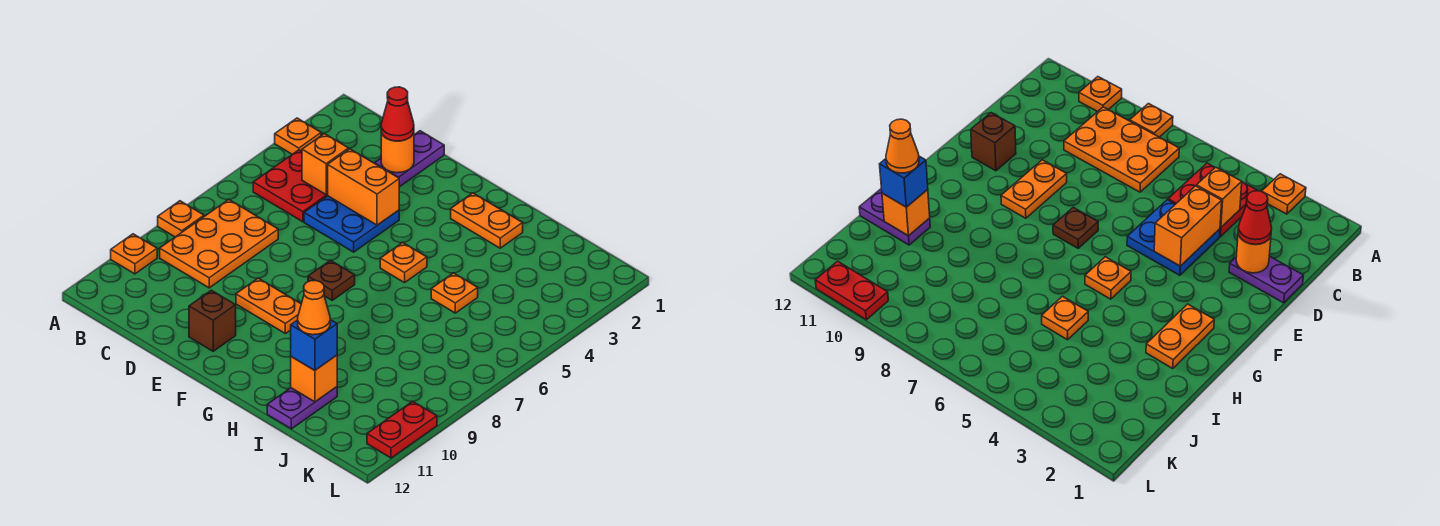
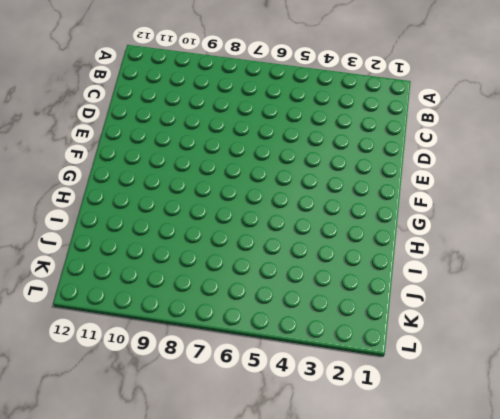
none -> orange plate A3 level 1
none -> orange plate A8 level 1
none -> orange plate A10 level 1

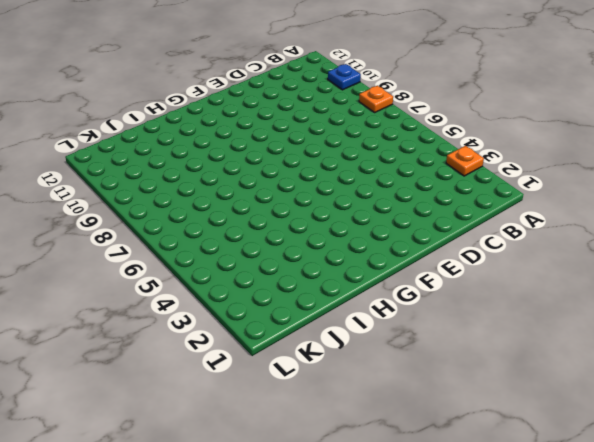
blue plate A10 level 1 -> orange plate A10 level 1
none -> red plate B4:C5 level 1
none -> orange plate B7:C9 level 1
none -> purple plate D1:D2 level 1

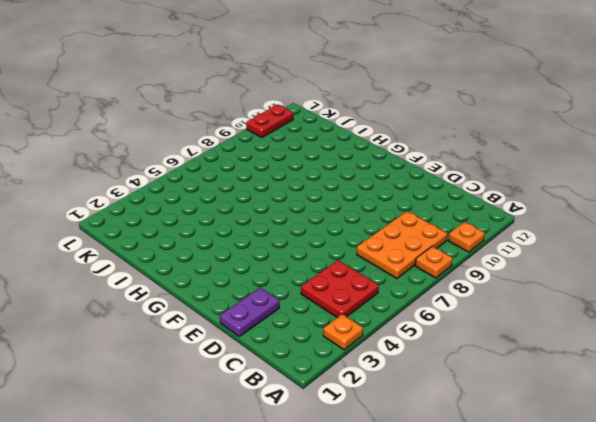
none -> blue plate D4:E5 level 1
none -> orange plate E9:F9 level 1
none -> brown brick E11 level 1

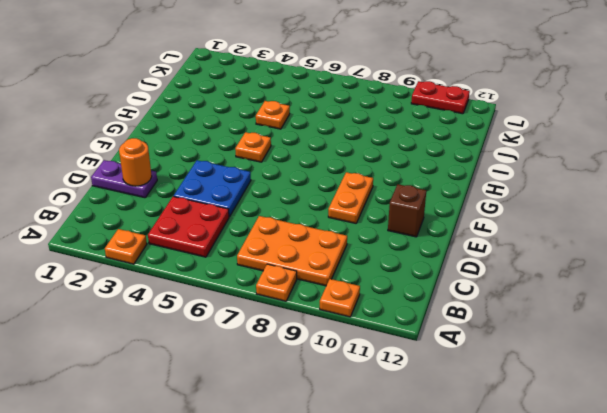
none -> brown plate F7 level 1
none -> orange plate G2:H2 level 1
none -> purple plate I11:I12 level 1

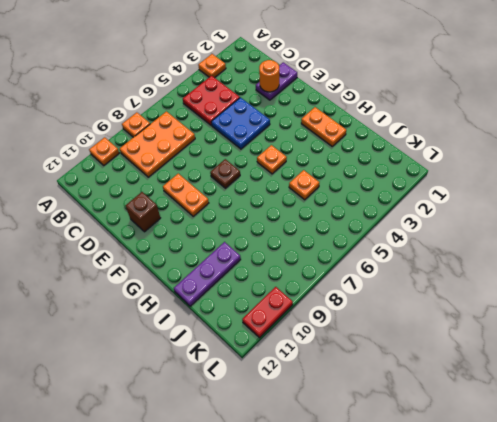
purple plate I10:I12 level 1 -> purple plate I11:I12 level 1
none -> orange brick C4 level 2
none -> orange brick D4:E4 level 2
none -> orange brick I11 level 2

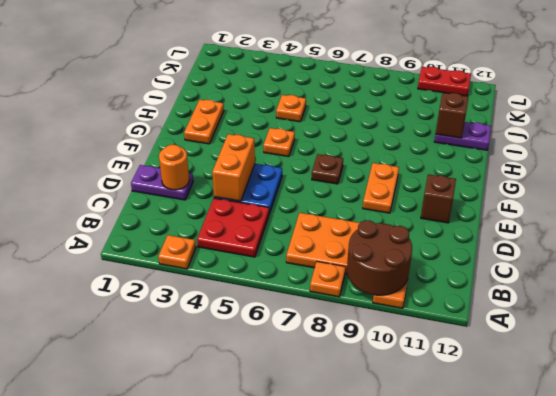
brown round brick A9:B10 level 2 -> none
brown brick I11 level 2 -> orange brick I11 level 2
none -> orange brick C4 level 2
none -> red cone D2 level 3
none -> blue brick I11 level 3

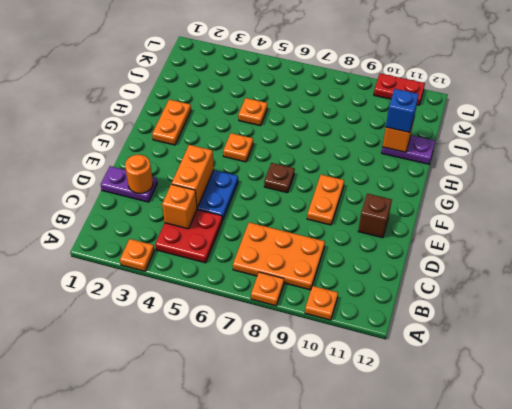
none -> red cone D2 level 3
none -> orange cone I11 level 4

